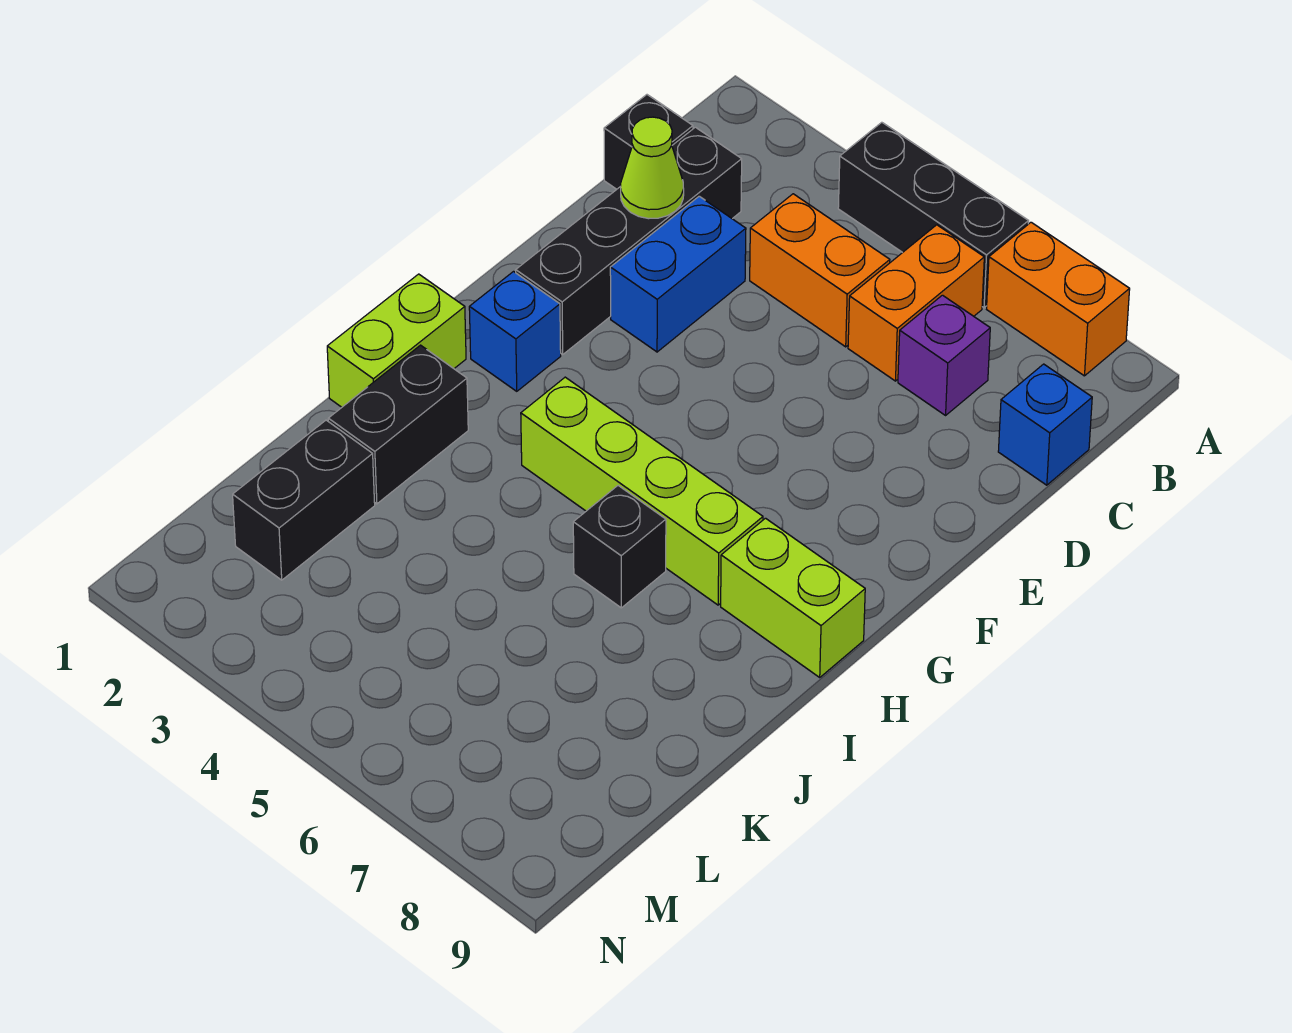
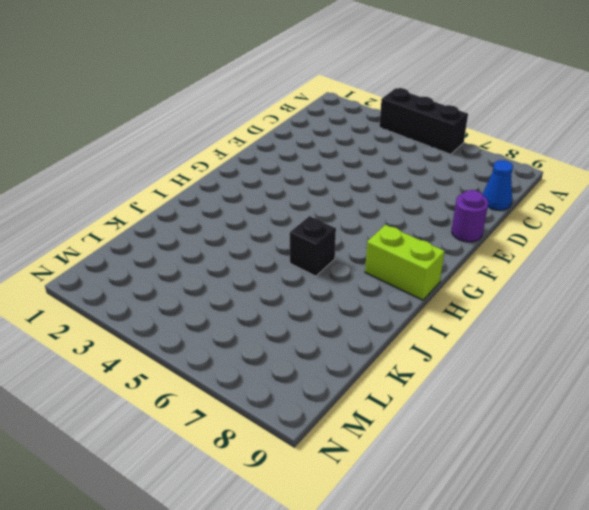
blue cone C9 level 1 -> blue brick C9 level 1
purple round brick E9 level 1 -> none
none -> orange brick A7:A8 level 1
none -> orange brick B6:C6 level 1
none -> black brick C1 level 1

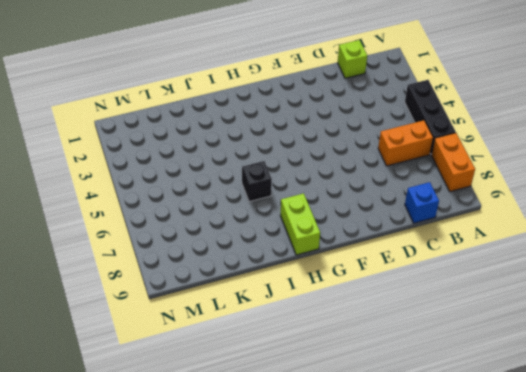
lime brick C1 level 1 -> black brick C1 level 1
none -> black brick C2:F2 level 1
none -> orange brick C4:C5 level 1
none -> purple brick C7 level 1

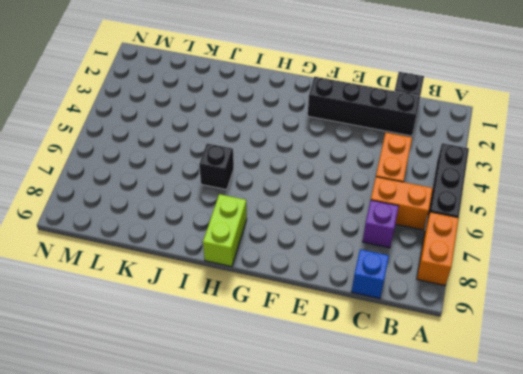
none -> blue brick D3:E3 level 1
none -> blue brick G2 level 1
none -> lime brick H1:I1 level 1

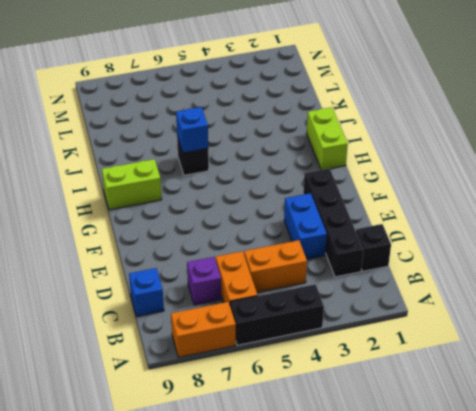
blue brick I6 level 2 -> blue brick G2 level 1
none -> lime brick H4:H7 level 1
none -> black brick I2:J2 level 1
none -> black brick K2:L2 level 1

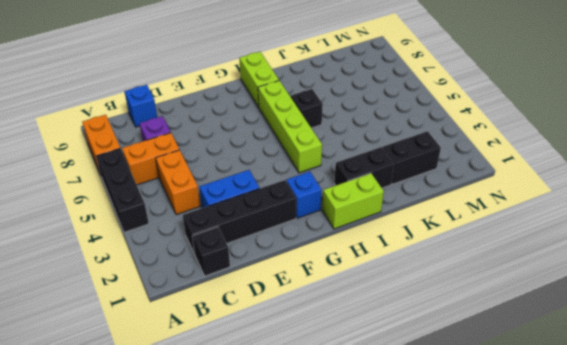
none -> lime cone D2 level 2

